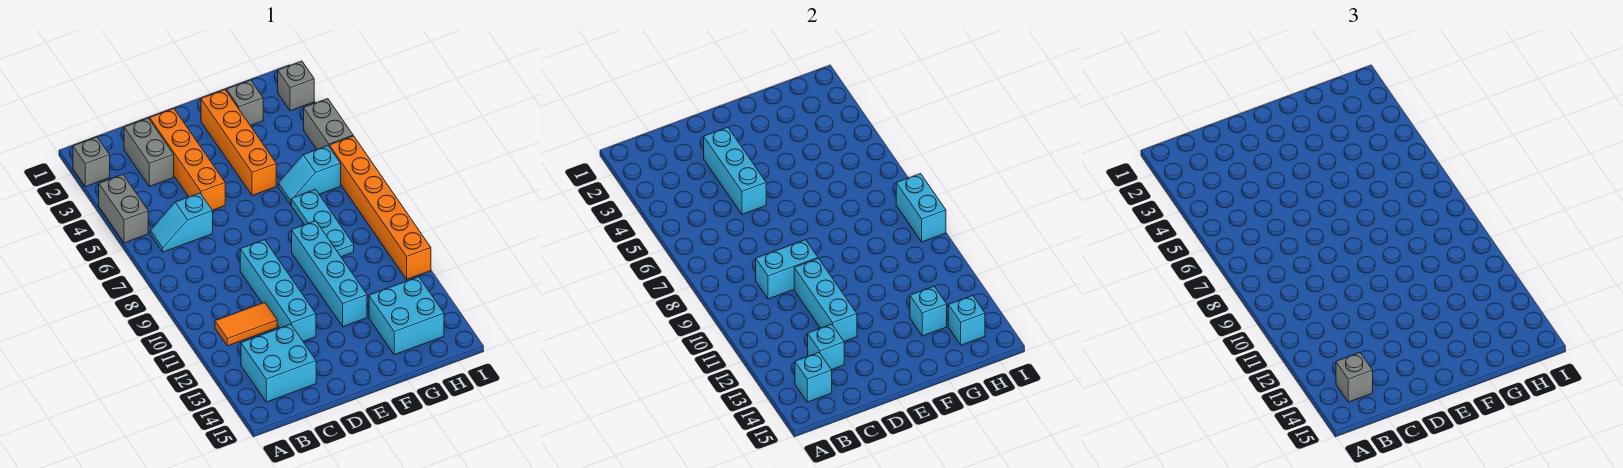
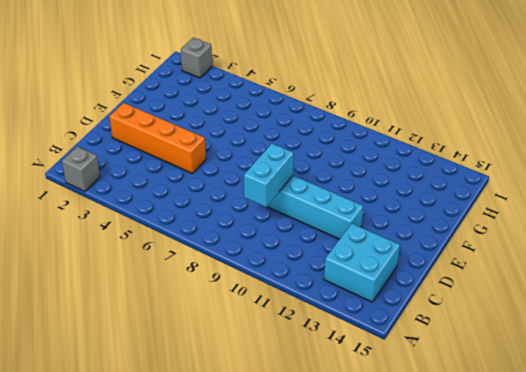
none -> grey brick A4:A5 level 1
none -> cyan slope B6:C6 level 1 top C
none -> orange tile B11:C11 level 1

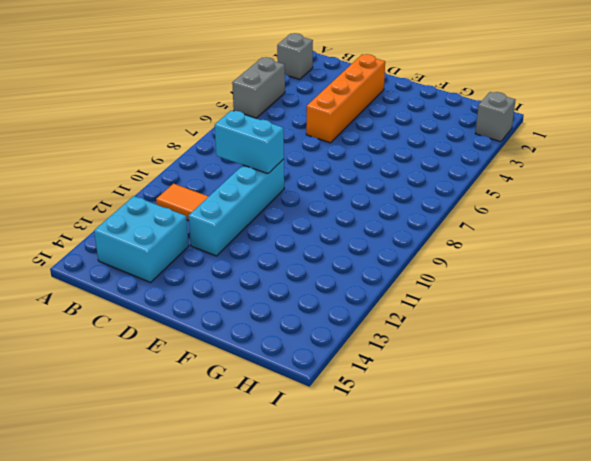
none -> cyan slope B6:C6 level 1 top C
none -> grey brick C2:C3 level 1
none -> orange brick F2:F5 level 1

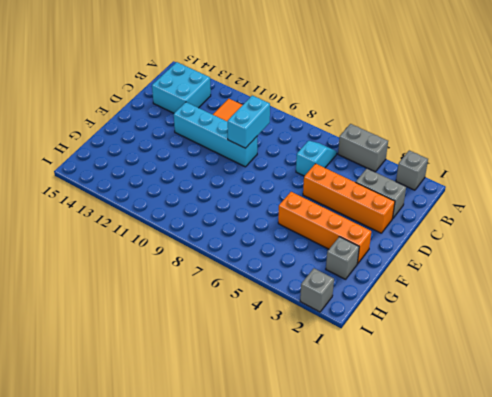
none -> cyan brick F9:F12 level 1
none -> cyan slope G6:H6 level 1 top H
none -> cyan plate G7:G9 level 1

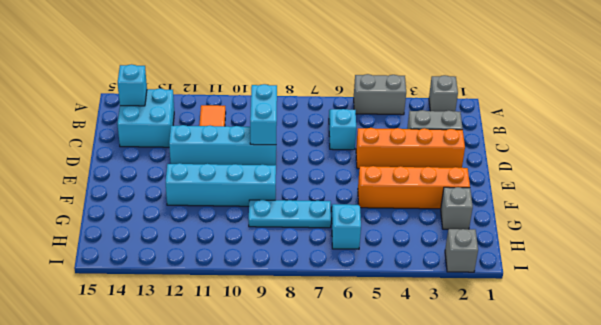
none -> cyan brick G13:H14 level 1
none -> grey brick I4:I5 level 1
none -> orange brick I6:I11 level 1

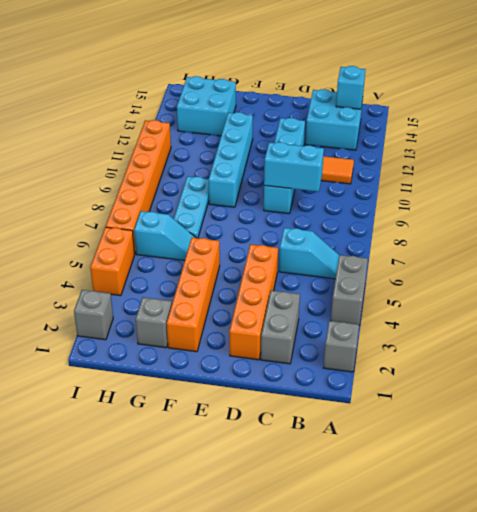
orange brick I4:I5 level 1 -> grey brick I4:I5 level 1
none -> cyan brick C13 level 2
none -> cyan brick D3:D5 level 2
none -> cyan brick D10:D12 level 2

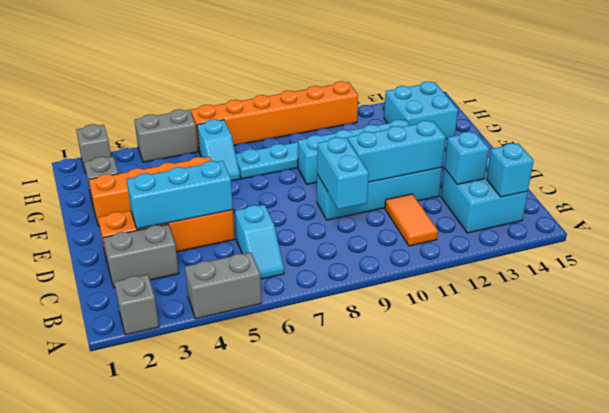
none -> cyan brick G13 level 2
none -> cyan brick H14 level 2
none -> cyan brick I8:I9 level 2

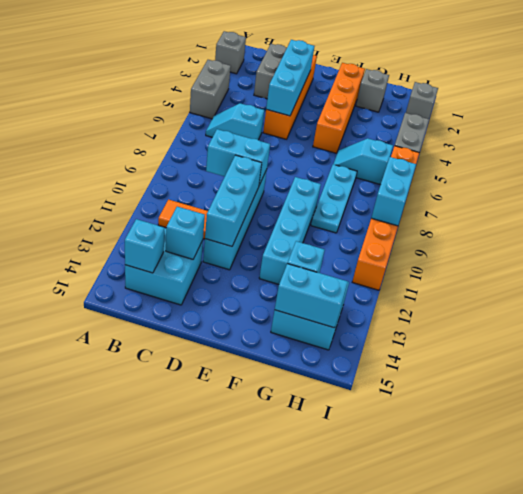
cyan brick G14:H14 level 2 -> cyan brick H14 level 2
none -> grey brick B14 level 3

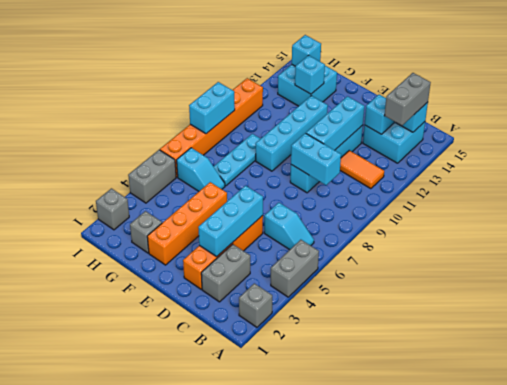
grey brick B13:B14 level 3 -> grey brick B14 level 3

